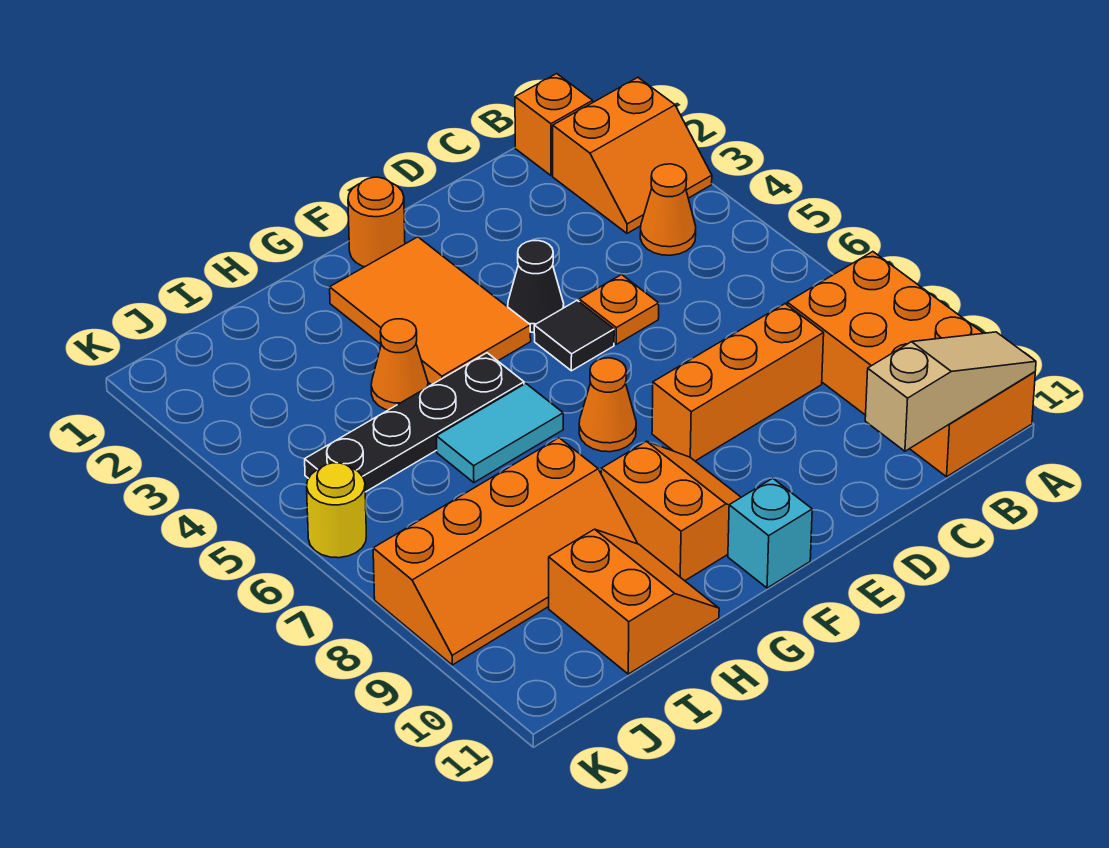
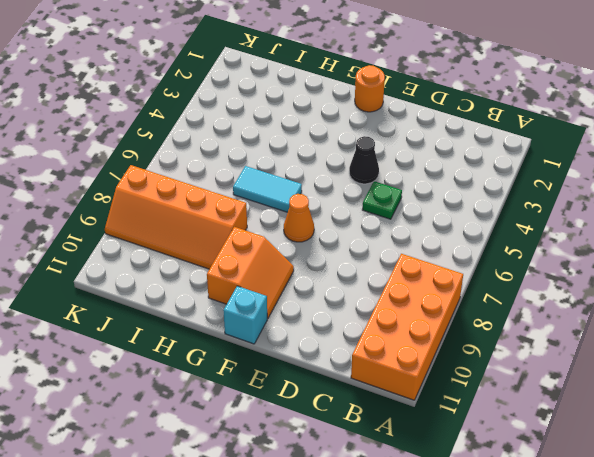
green plate D5 level 1 -> orange plate D5 level 1
none -> orange slope A2:B3 level 1 top 2
none -> orange brick B1 level 1
none -> orange cone B4 level 1

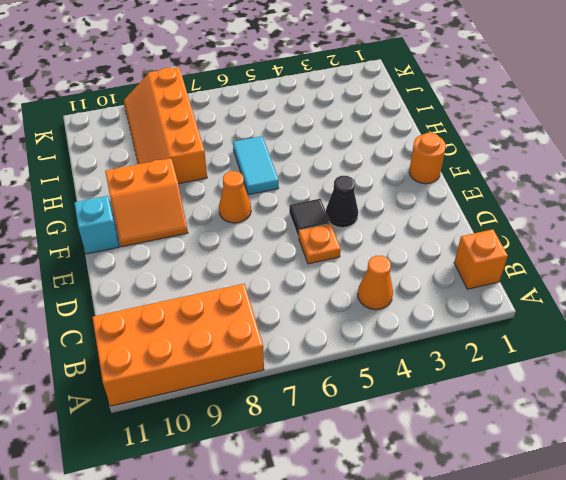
none -> orange slope A2:B3 level 1 top 2
none -> orange brick C8:E8 level 1
none -> orange tile F2:G4 level 1

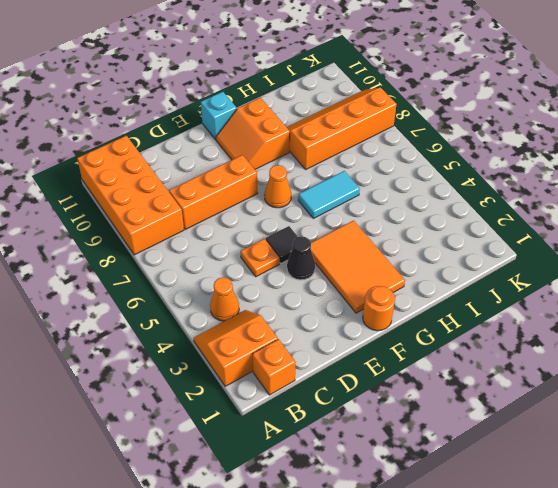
none -> black plate G5:J5 level 1
none -> orange cone H4 level 1
none -> orange slope H10:I11 level 1 top I

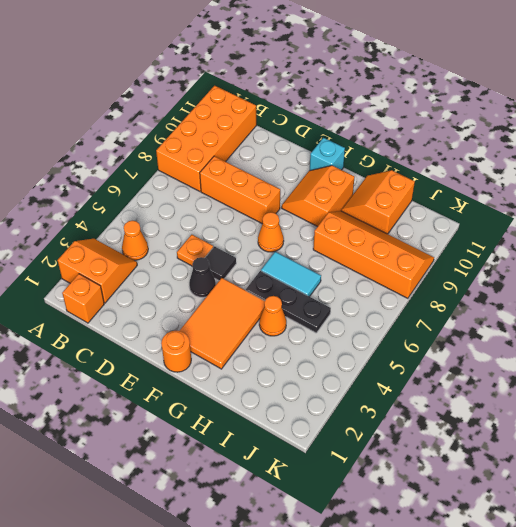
black plate G5:I5 level 1 -> black plate G5:J5 level 1
none -> yellow round brick K6 level 1
none -> tan slope A11:C11 level 2 top C

